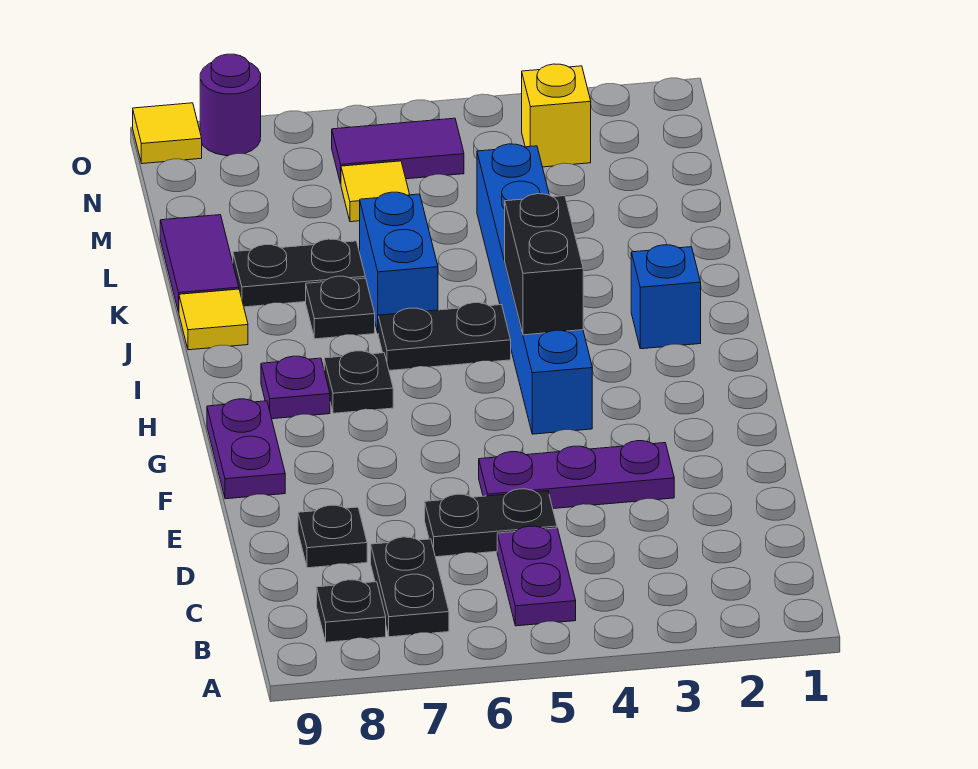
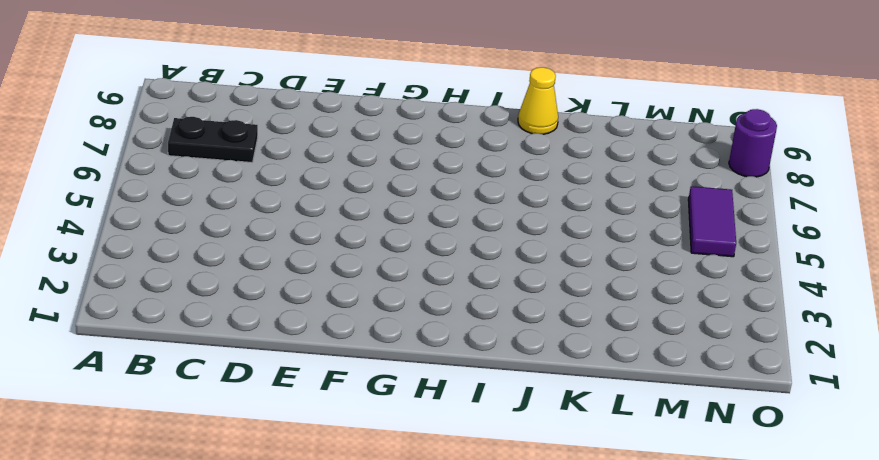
yellow cone J9 level 1 -> yellow tile J9 level 1
none -> purple plate B5:C5 level 1
none -> black plate B8 level 1
none -> black plate D5:D6 level 1

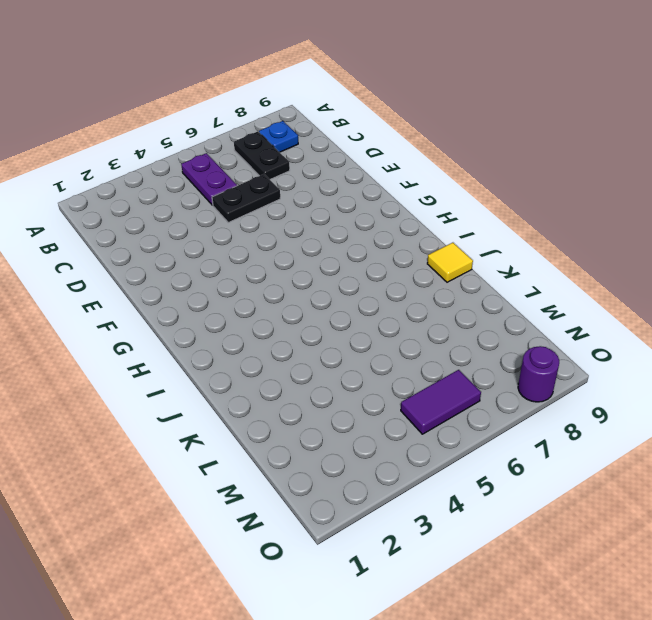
blue plate B8 level 1 -> black plate B8 level 1
none -> black plate D8 level 1
none -> purple plate E3:E5 level 1
none -> purple plate F9:G9 level 1

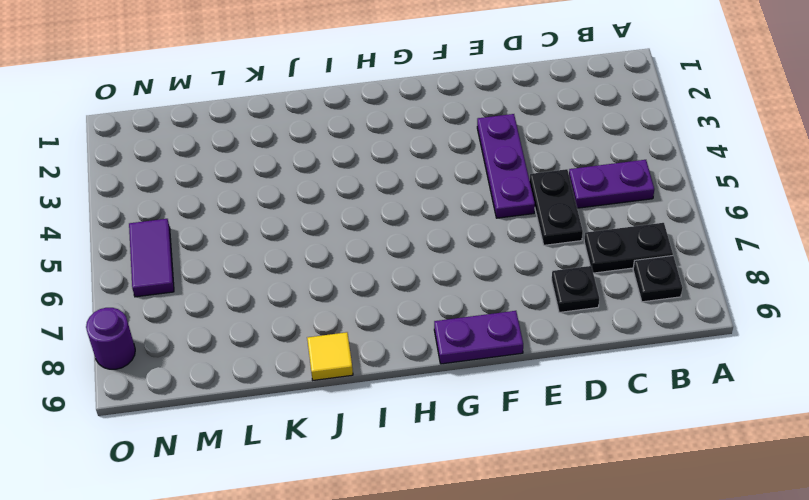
none -> blue brick G4:L4 level 1
none -> black plate H7 level 1
none -> purple plate H8 level 1

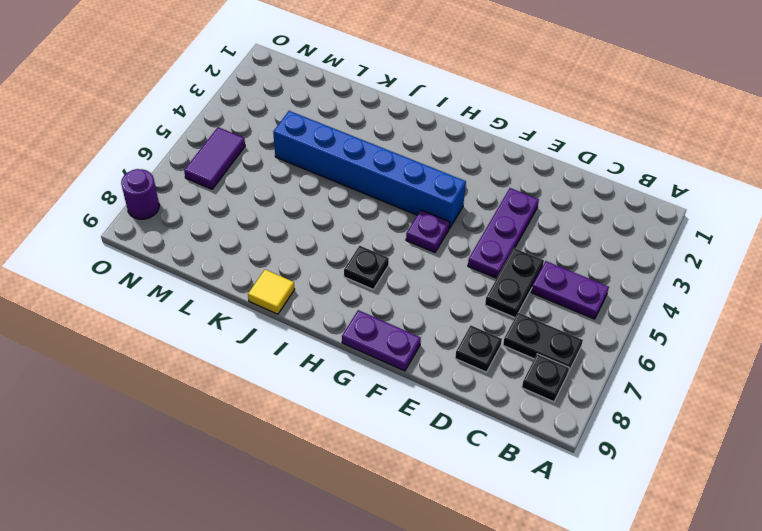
purple plate G5 level 1 -> purple plate H8 level 1
none -> blue brick I2 level 1
none -> black plate I5:I6 level 1
none -> blue brick J6:K6 level 1

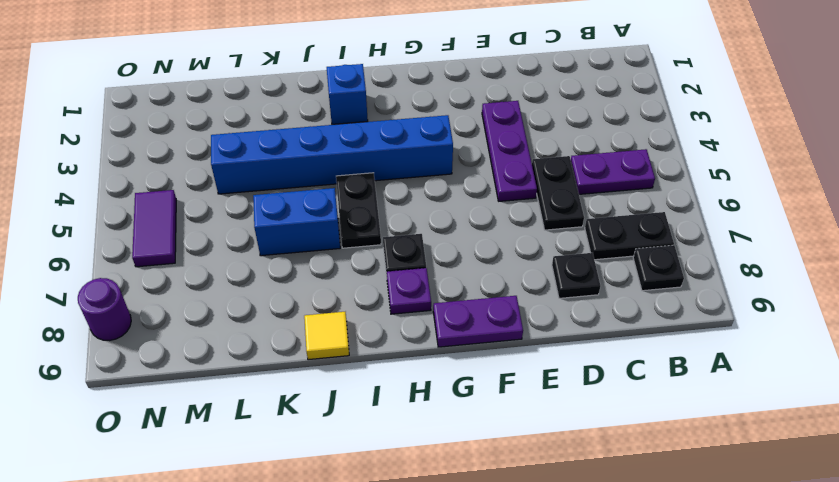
none -> black plate J7 level 1
none -> black plate K7:K8 level 1
none -> purple tile K9:L9 level 1

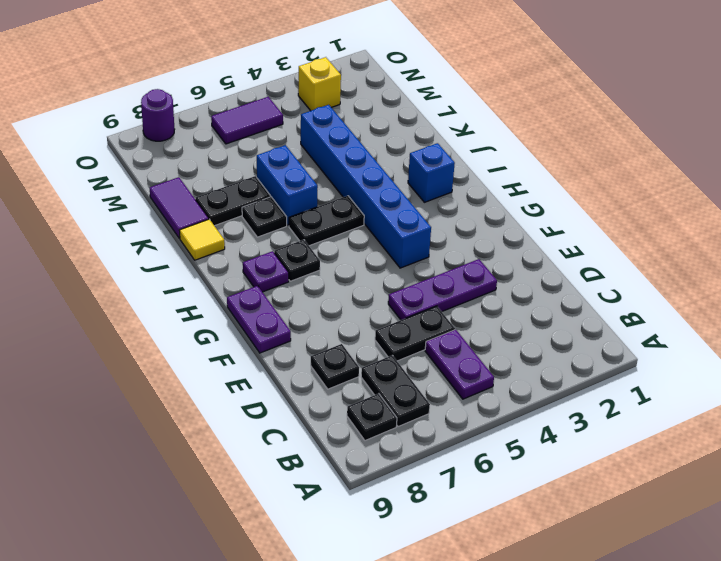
none -> yellow tile M6 level 1
none -> yellow tile O9 level 1
none -> black brick H4:I4 level 2

